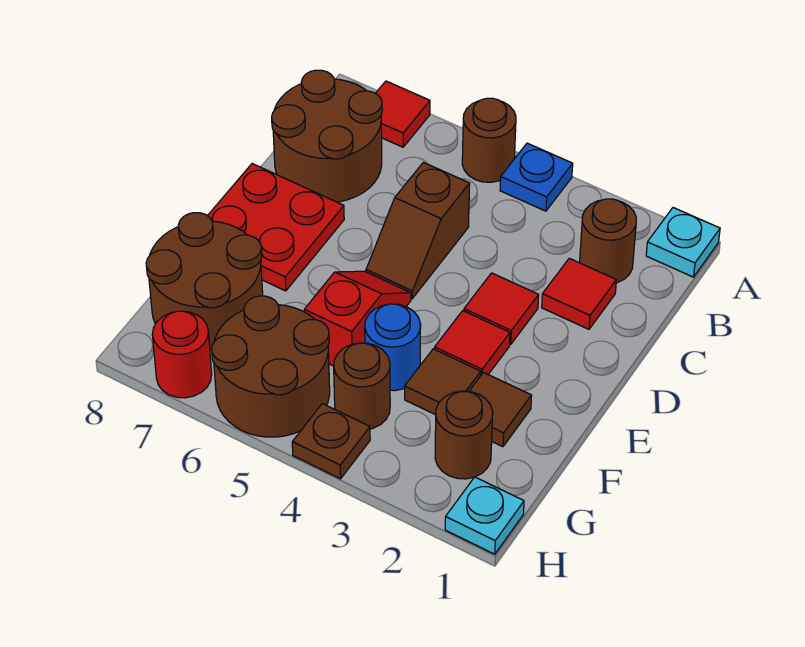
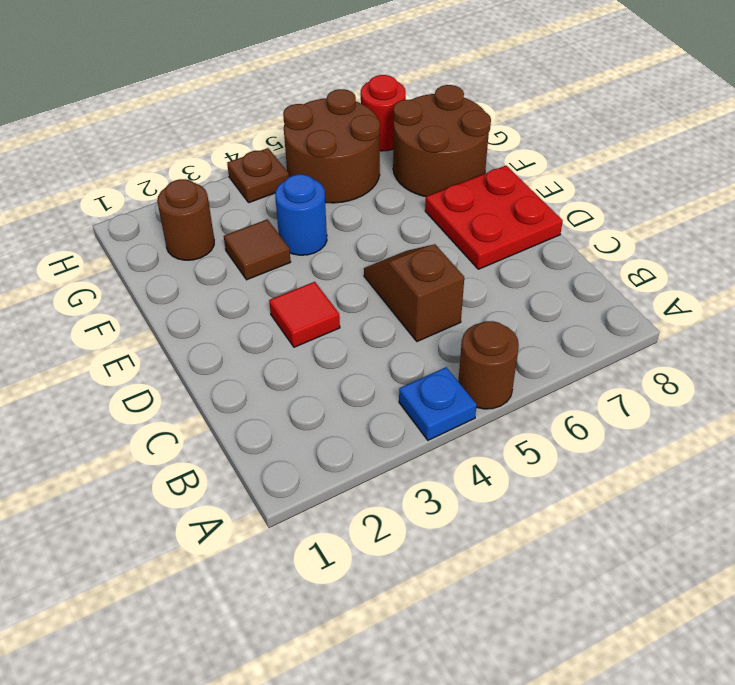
none -> cyan plate A1 level 1
none -> red tile A7 level 1
none -> brown round brick B2 level 1

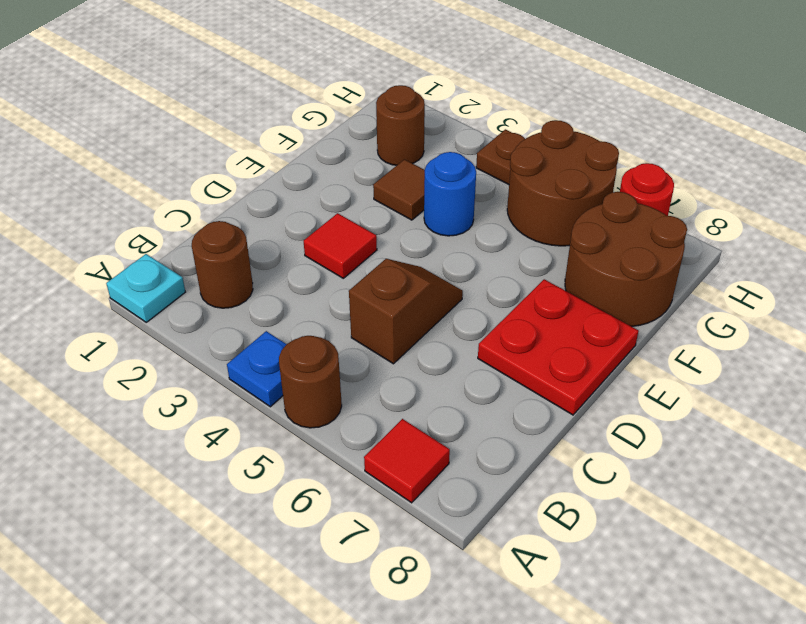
none -> brown round brick B7:C8 level 1
none -> red tile C2 level 1
none -> red tile E3 level 1

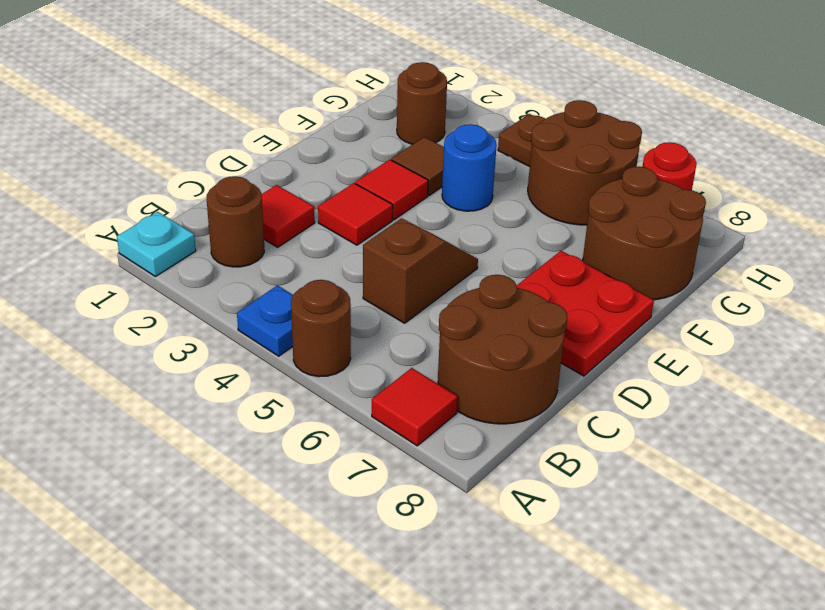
none -> red slope E5:F5 level 1 top F
none -> brown tile F2 level 1
none -> brown round brick G4 level 1

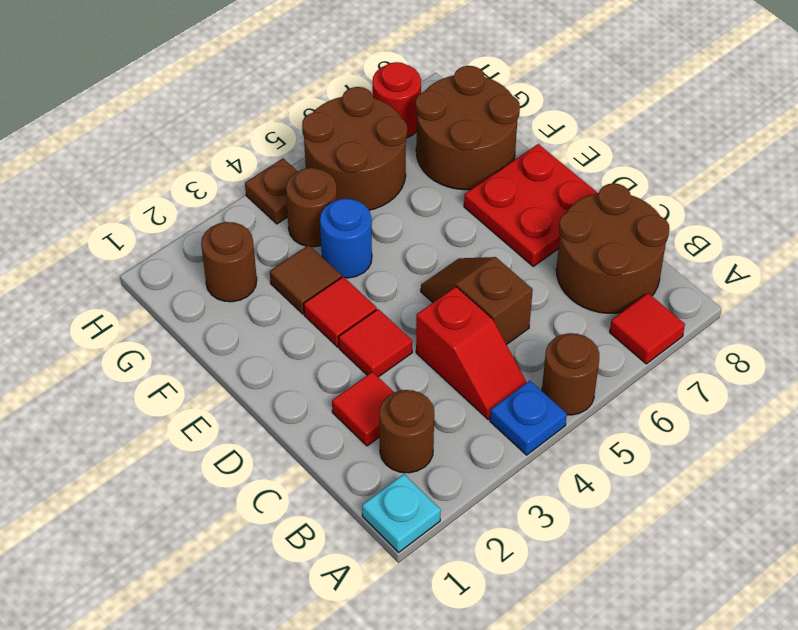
red slope B4:C4 level 1 top C -> red slope E5:F5 level 1 top F
none -> brown tile F2 level 1
none -> cyan plate H1 level 1

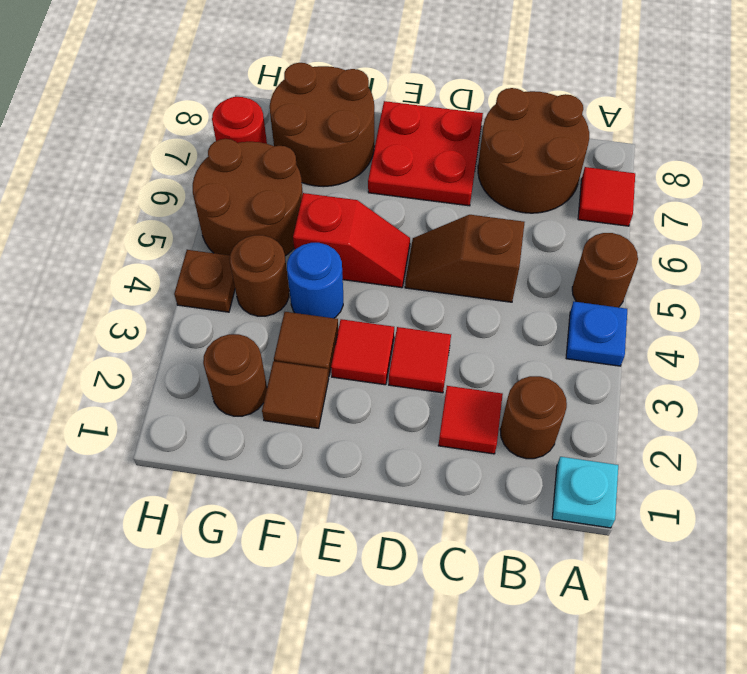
none -> cyan plate H1 level 1

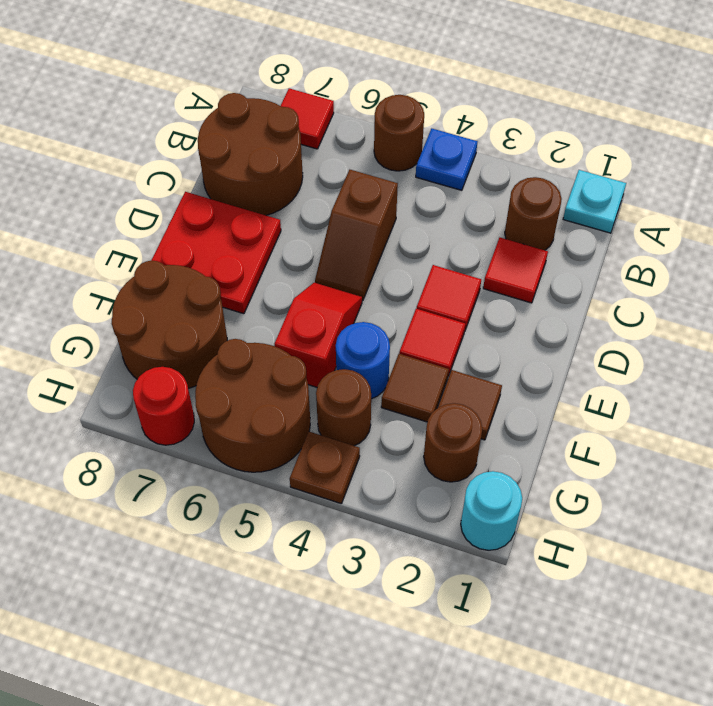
cyan round brick H1 level 1 -> cyan plate H1 level 1

